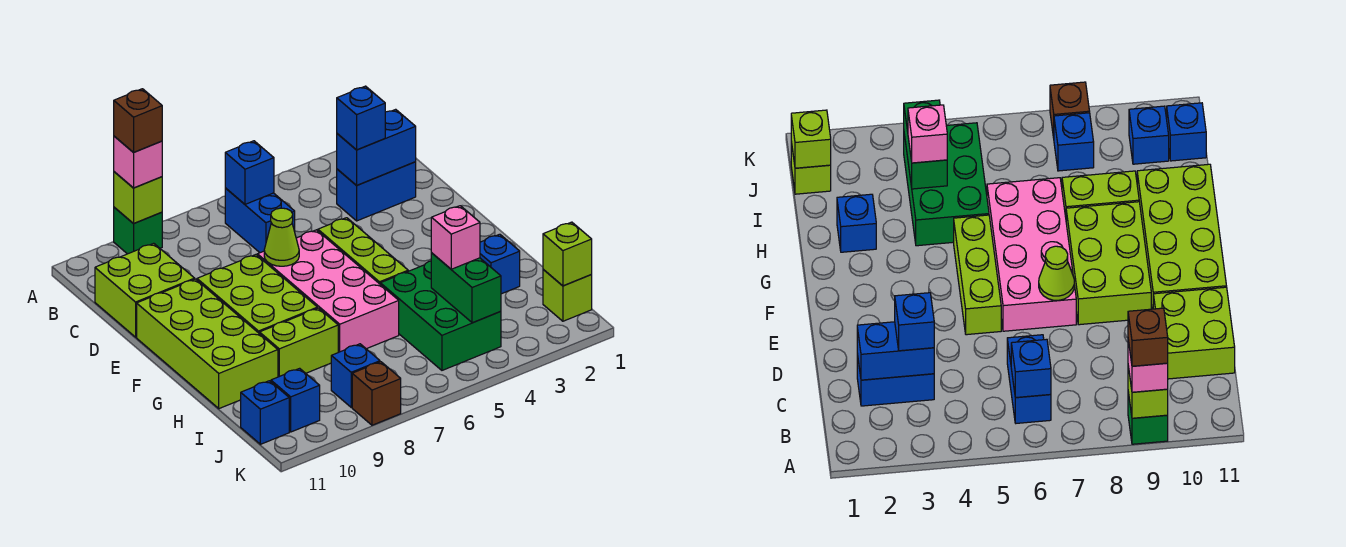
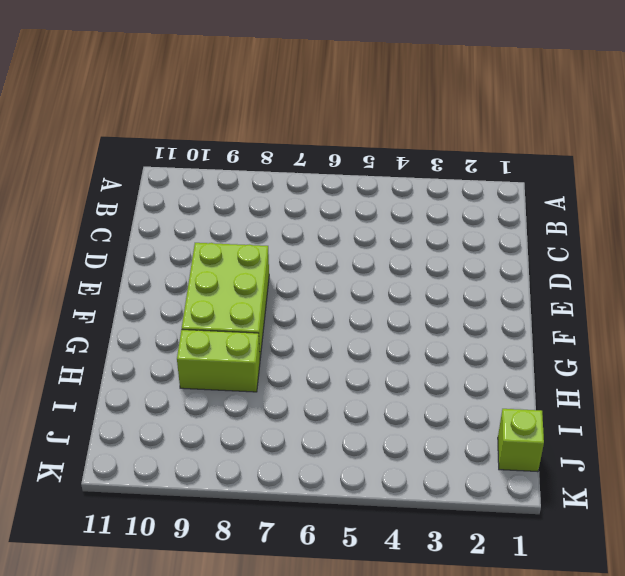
none -> green brick A9 level 1
none -> blue brick B6:C6 level 1
none -> blue brick C2:C3 level 1

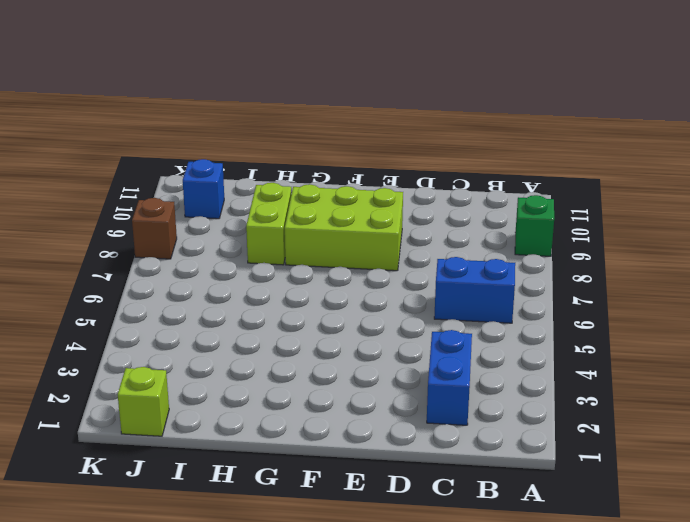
none -> lime brick C10:D11 level 1
none -> lime brick E5:G5 level 1
none -> pink brick E6:H7 level 1

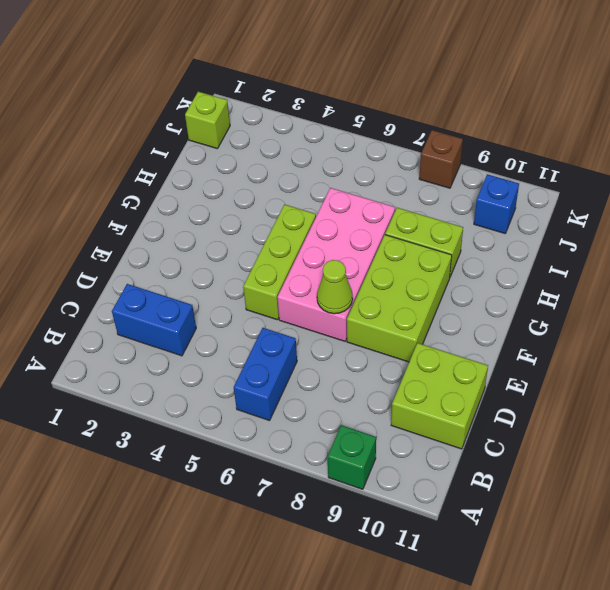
none -> lime brick E10:H11 level 1
none -> blue brick H2 level 1
none -> green brick H4:J5 level 1

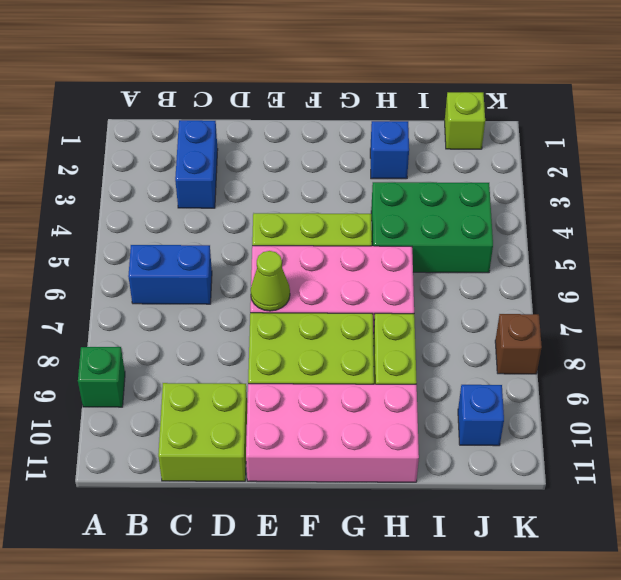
pink brick E10:H11 level 1 -> lime brick E10:H11 level 1
none -> blue brick J8 level 1
none -> blue brick J11 level 1
none -> lime brick A9 level 2

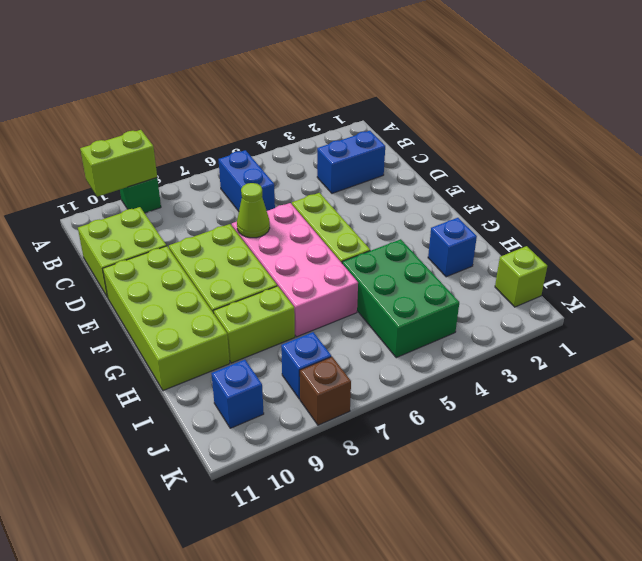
lime brick A9:A10 level 2 -> lime brick A9 level 2
none -> blue brick J11 level 1
none -> blue brick B6 level 2
none -> blue brick C2:C3 level 2

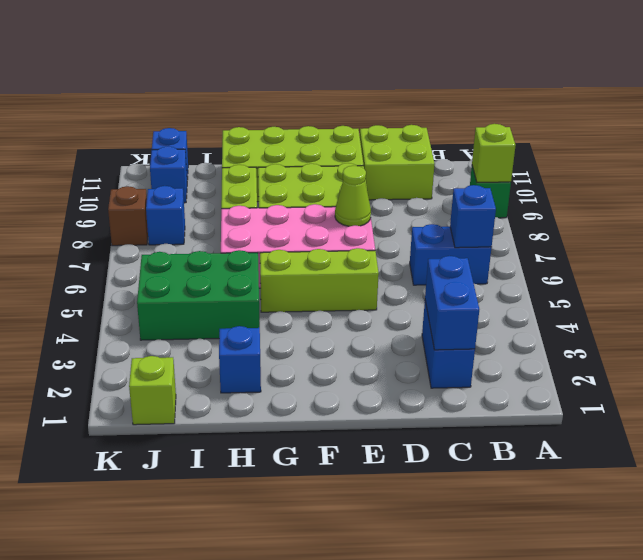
none -> green brick I4:J4 level 2
none -> lime brick J1 level 2
none -> pink brick A9 level 3

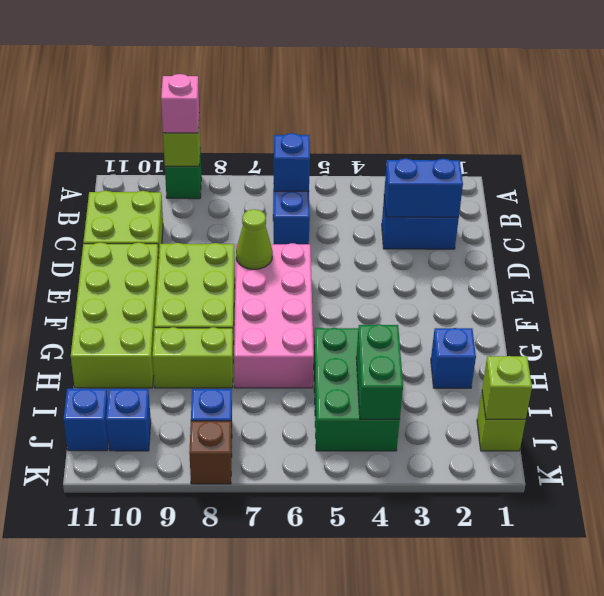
none -> lime brick E5:G5 level 1
none -> blue brick C3 level 3
none -> pink brick I4 level 3

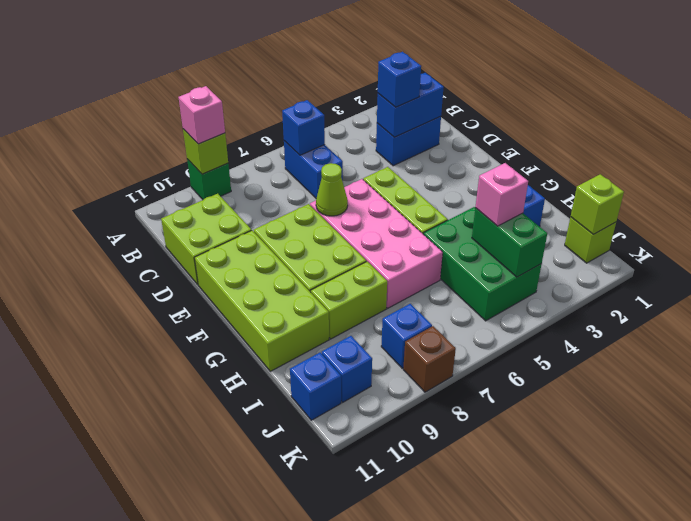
none -> brown brick A9 level 4

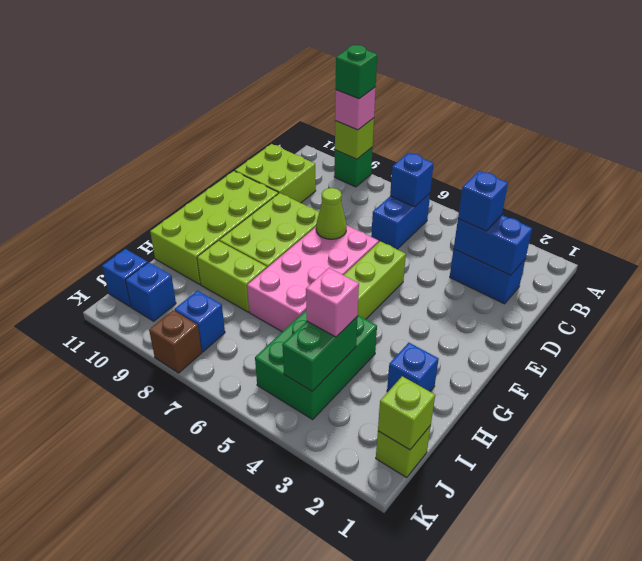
green brick A9 level 4 -> brown brick A9 level 4

